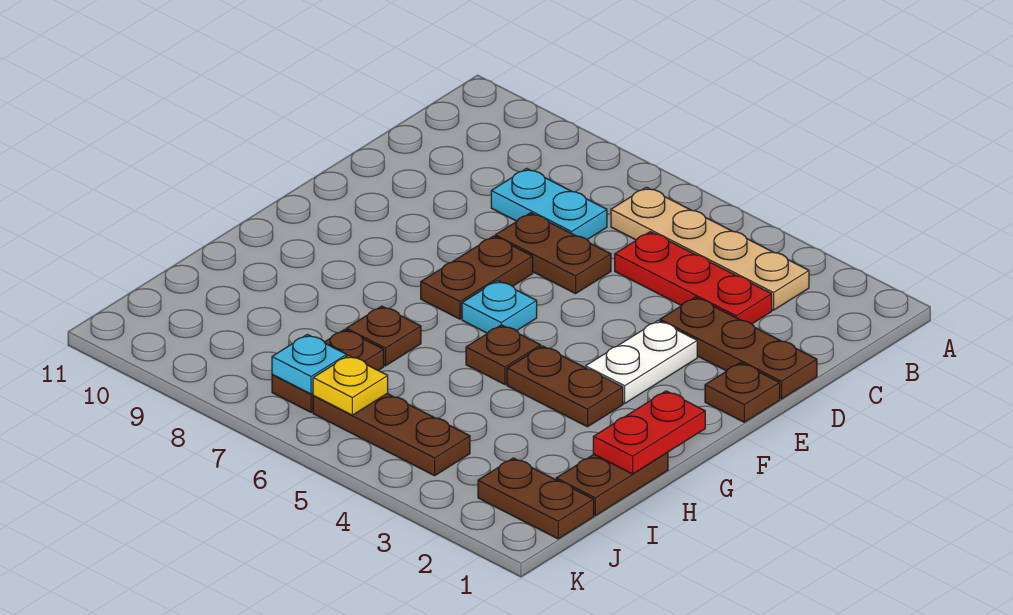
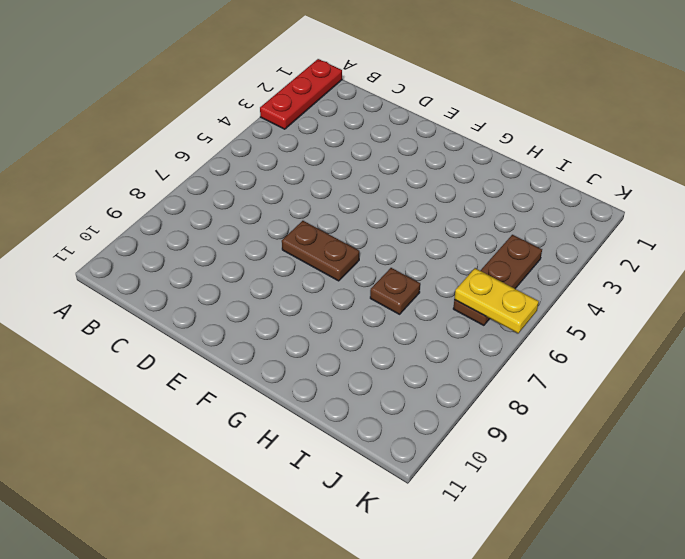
red plate A1:A3 level 1 -> red plate C3:C5 level 1
yellow plate J6:K6 level 2 -> yellow plate J6 level 2
none -> tan plate B3:B6 level 1
none -> cyan plate C7:C8 level 1
none -> brown plate D1:D3 level 1

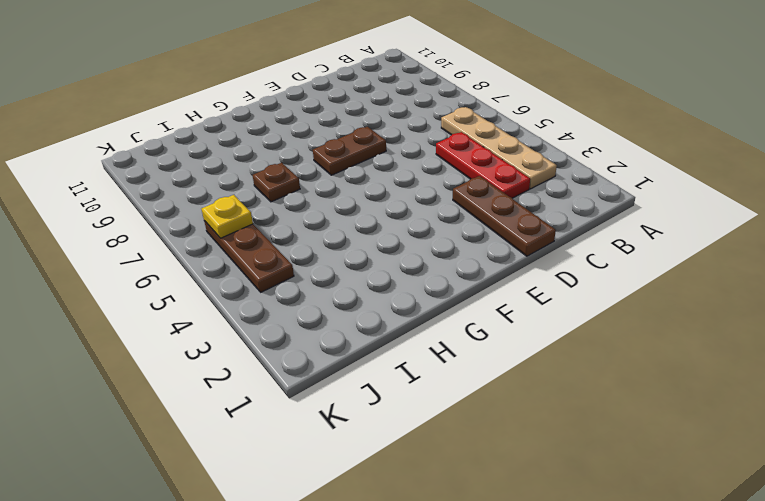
none -> cyan plate C7:C8 level 1
none -> brown plate D6:D7 level 1
none -> brown plate E1 level 1

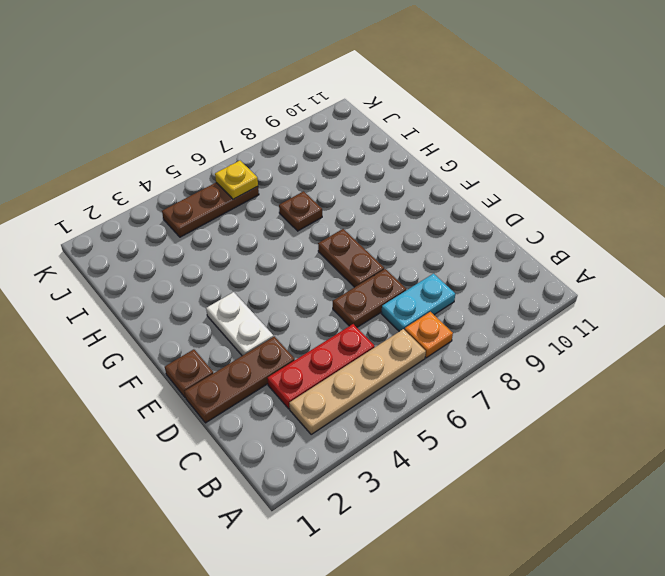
orange plate B7 level 1 -> none
none -> cyan plate F6 level 1
none -> brown plate G3:G4 level 1
none -> brown plate G5 level 1

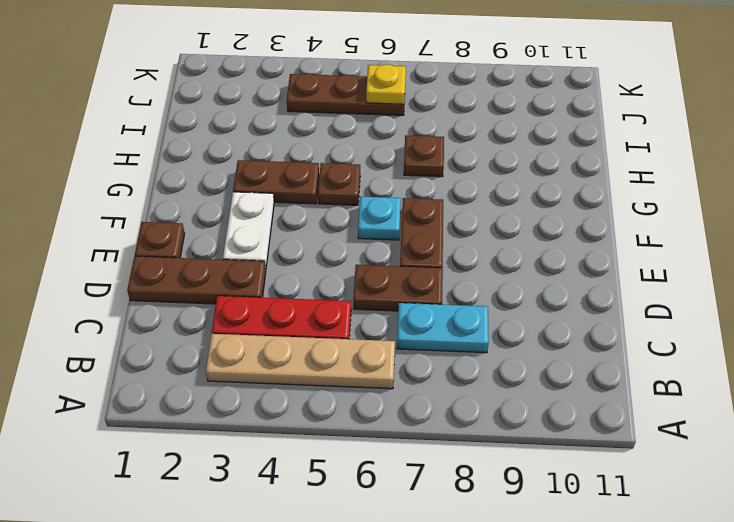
none -> brown plate H1:I1 level 1
none -> brown plate I7:J7 level 1
none -> brown plate J1:J2 level 1

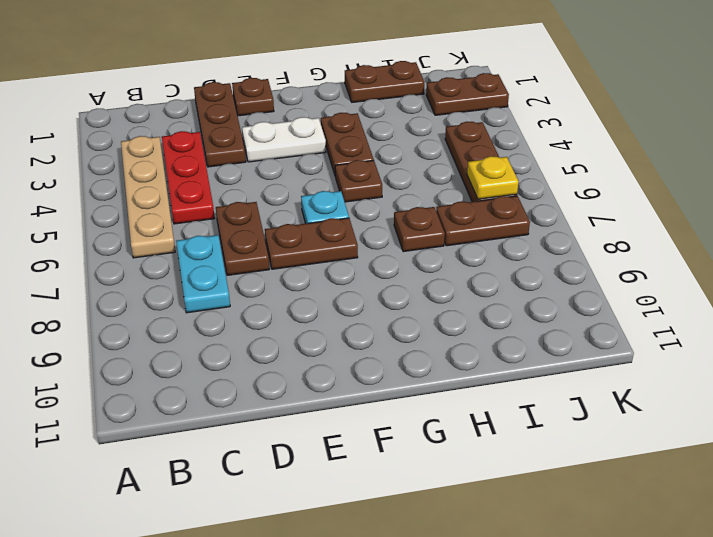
brown plate J2:K2 level 1 -> brown plate J1:J2 level 1
none -> red plate G1:H1 level 2
none -> cyan plate J7 level 2

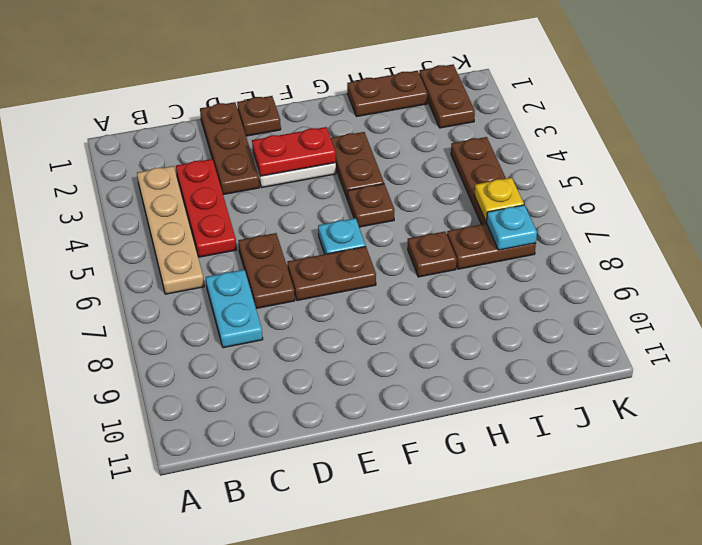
red plate E3:F3 level 2 -> red plate G1:H1 level 2

